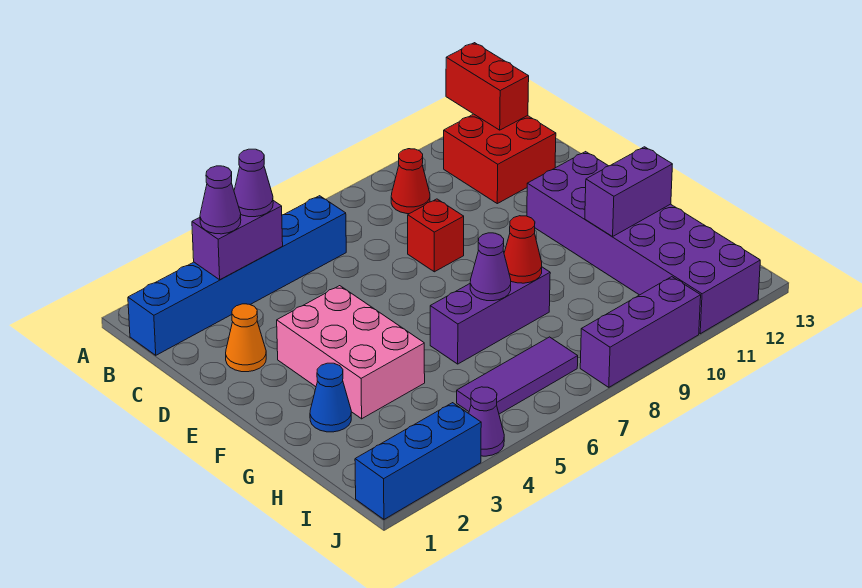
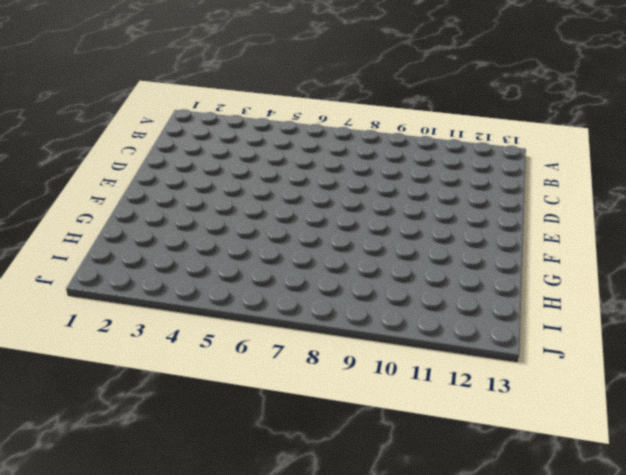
none -> blue brick B1:B6 level 1
none -> red cone B9 level 1
none -> red brick B11:C12 level 1

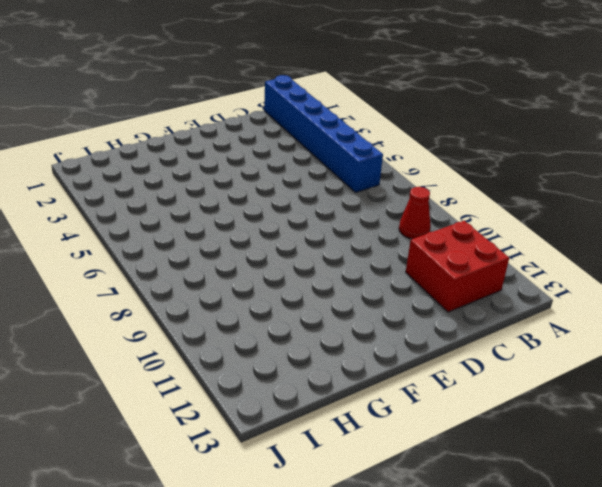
none -> orange cone D2 level 1
none -> red brick D8 level 1
none -> pink brick E3:G4 level 1

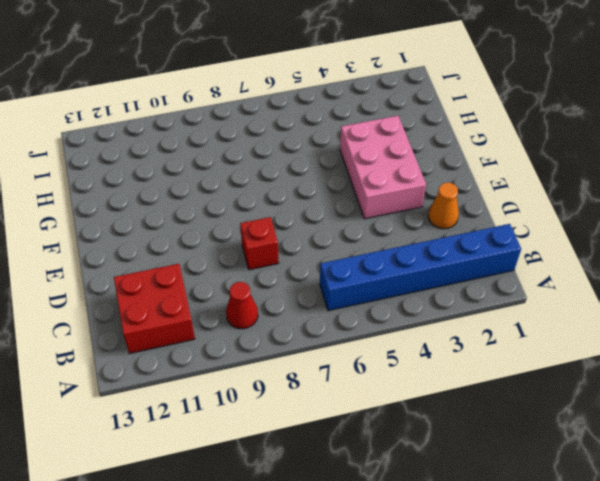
none -> purple brick E11:J12 level 1
none -> blue cone G2 level 1
none -> purple brick G6:G8 level 1

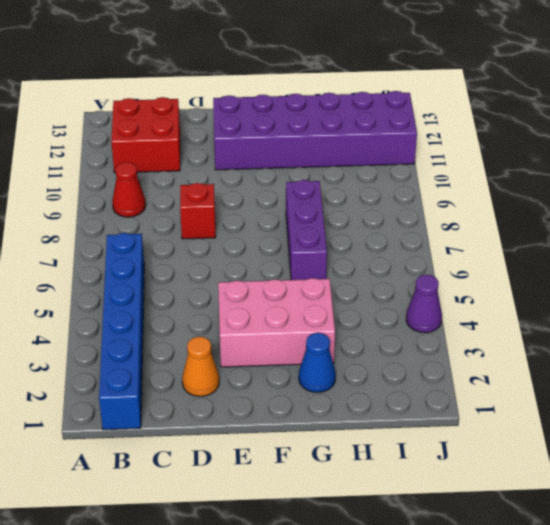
none -> purple tile I5:I7 level 1
none -> blue brick J1:J3 level 1
none -> purple brick J8:J10 level 1

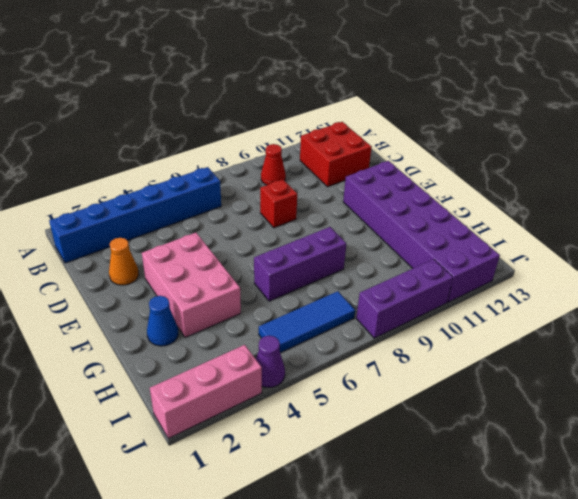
blue tile I5:I7 level 1 -> purple tile I5:I7 level 1
pink brick J1:J3 level 1 -> blue brick J1:J3 level 1
none -> red brick A12:B12 level 2
none -> purple brick B3:B4 level 2
none -> purple cone G7 level 2

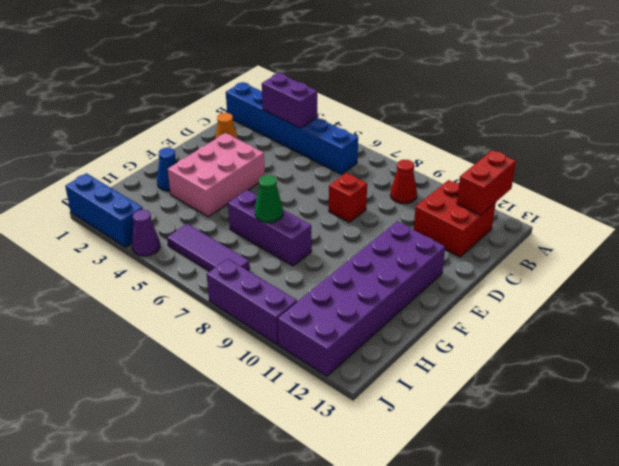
green cone G7 level 2 -> purple cone G7 level 2
none -> red cone G8 level 2
none -> purple brick G11:G12 level 2
none -> purple cone B3 level 3

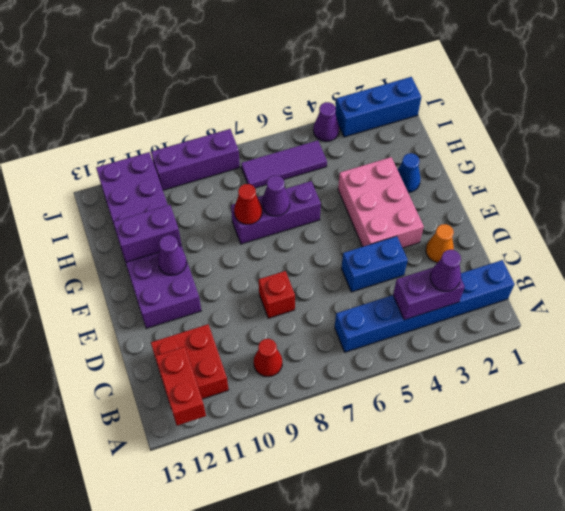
blue brick D4:D5 level 1 -> none
purple cone F11 level 2 -> purple cone B4 level 3

